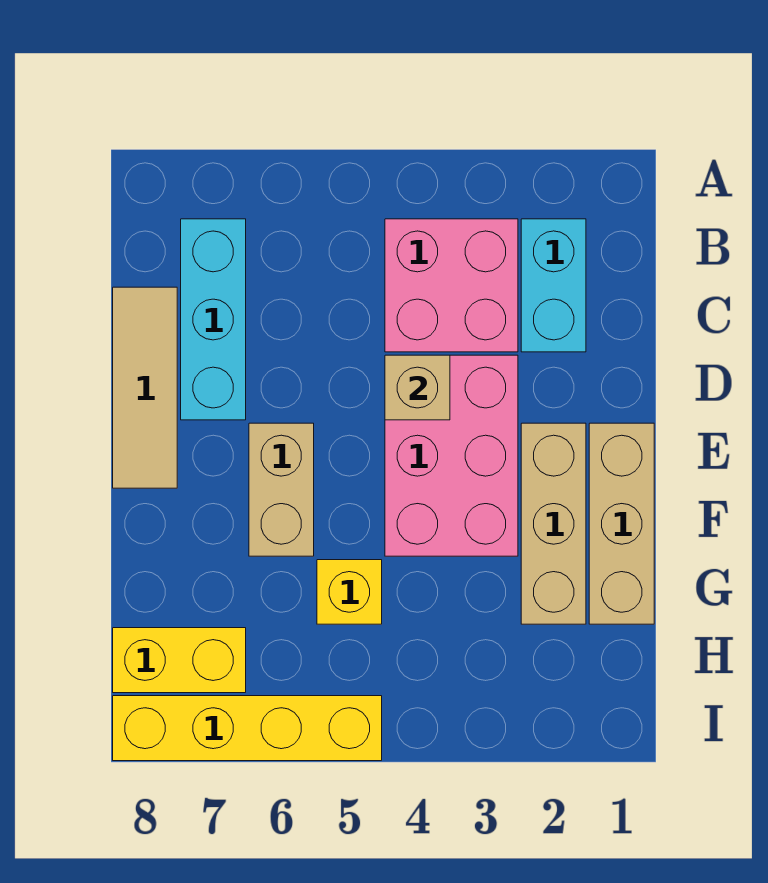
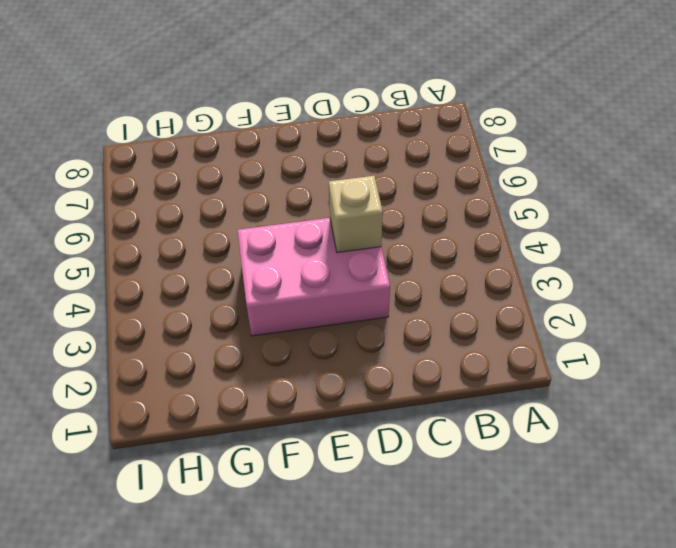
none -> cyan brick B2:C2 level 1
none -> pink brick B3:C4 level 1
none -> cyan brick B7:D7 level 1

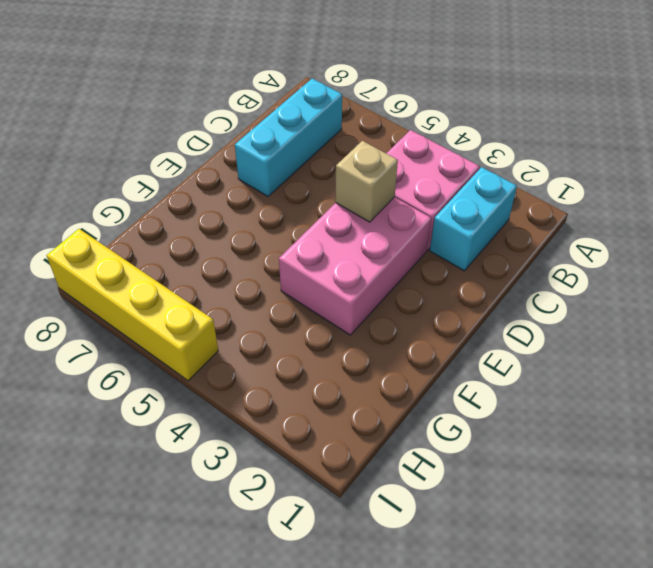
none -> tan tile C8:E8 level 1
none -> tan brick E1:G1 level 1
none -> tan brick E2:G2 level 1

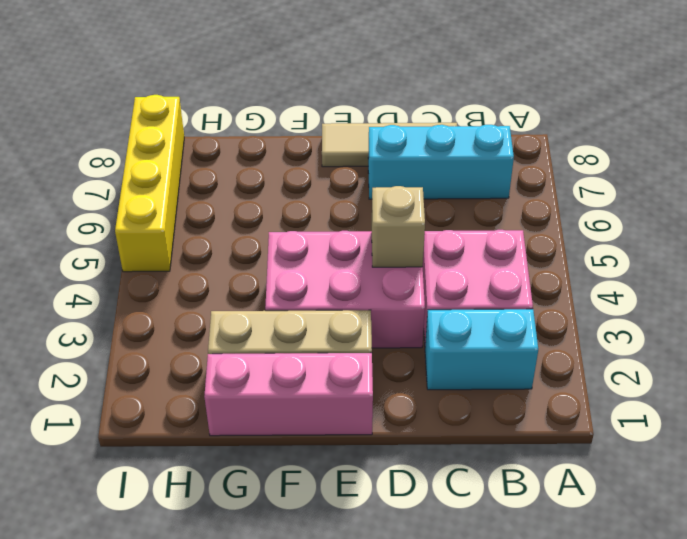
pink brick E1:G1 level 1 -> tan brick E1:G1 level 1
none -> tan brick E6:F6 level 1
none -> yellow brick G5 level 1
none -> yellow brick H7:H8 level 1

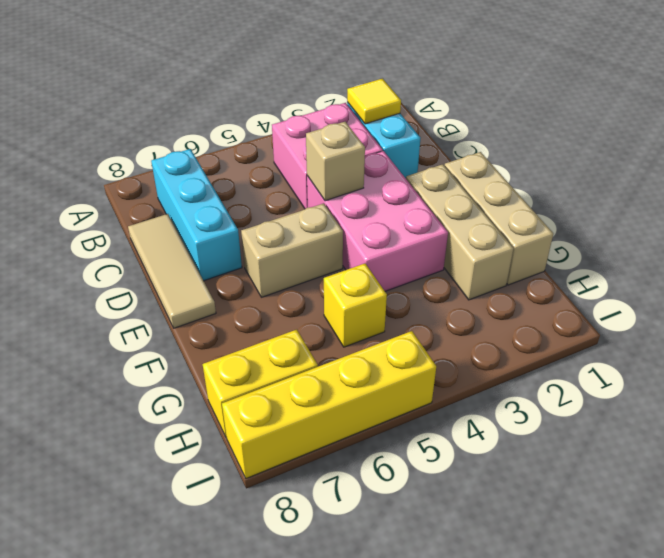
yellow tile B2 level 2 -> none
tan brick E5:E6 level 1 -> tan brick E6:F6 level 1

